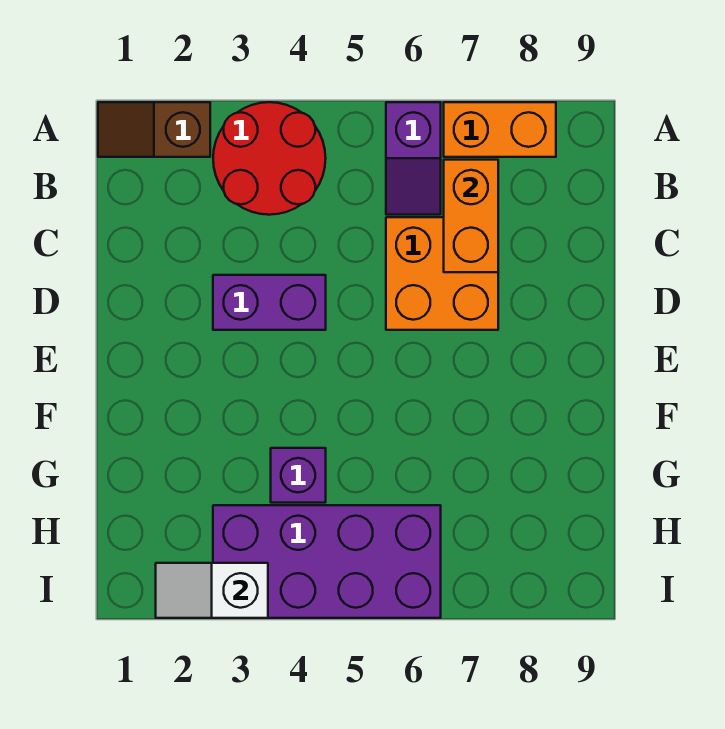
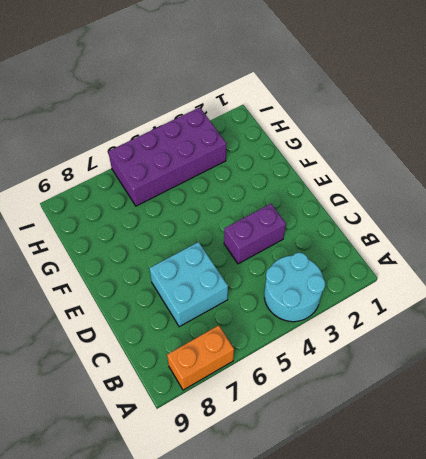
cyan round brick A3:B4 level 1 -> red round brick A3:B4 level 1
cyan brick C6:D7 level 1 -> orange brick C6:D7 level 1
none -> brown slope A1:A2 level 1 top 2
none -> purple slope A6:B6 level 1 top A

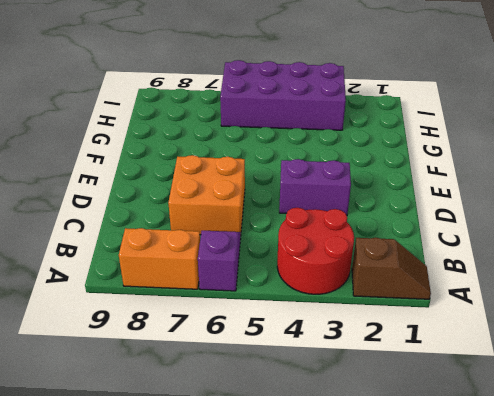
none -> purple brick G4 level 1
none -> orange brick B7:C7 level 2

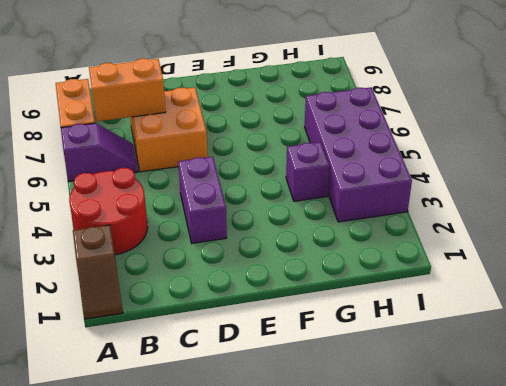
none -> white slope I2:I3 level 2 top 3

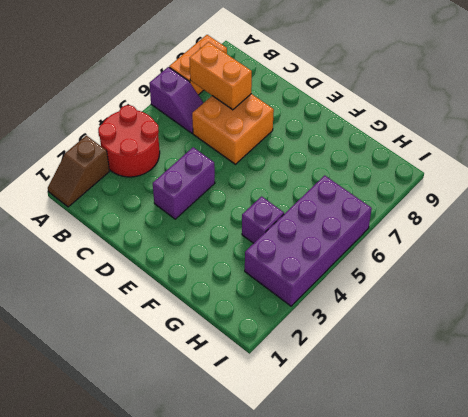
none -> white slope I2:I3 level 2 top 3

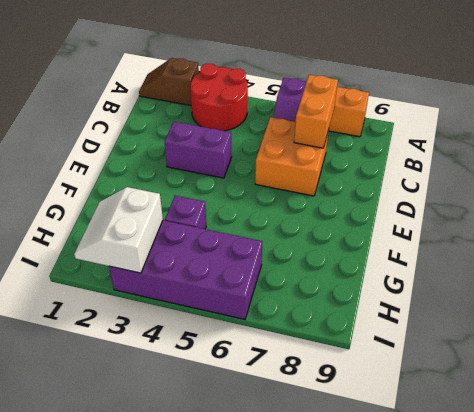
white slope H2:I3 level 2 top 3 -> white slope I2:I3 level 2 top 3

